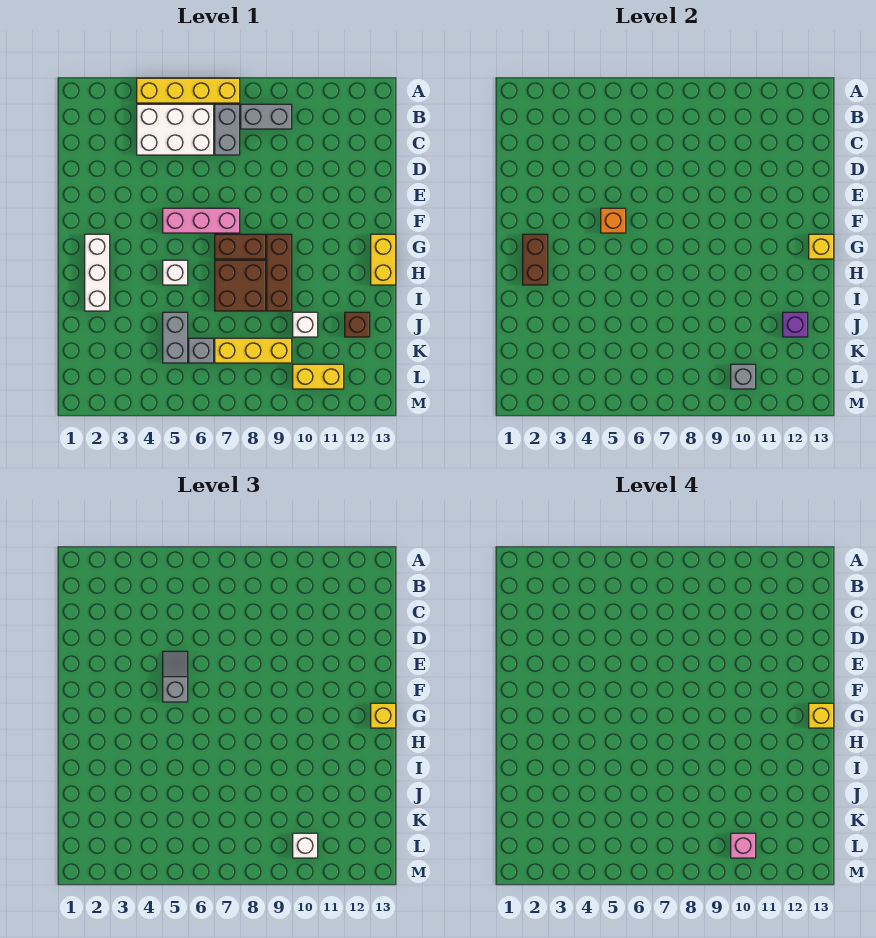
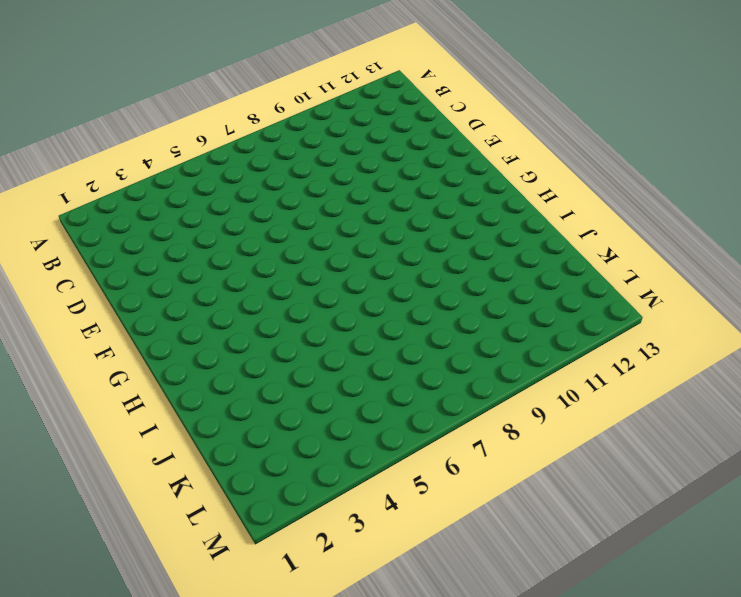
none -> yellow brick A4:A7 level 1
none -> white brick B4:C6 level 1
none -> grey brick B7:C7 level 1

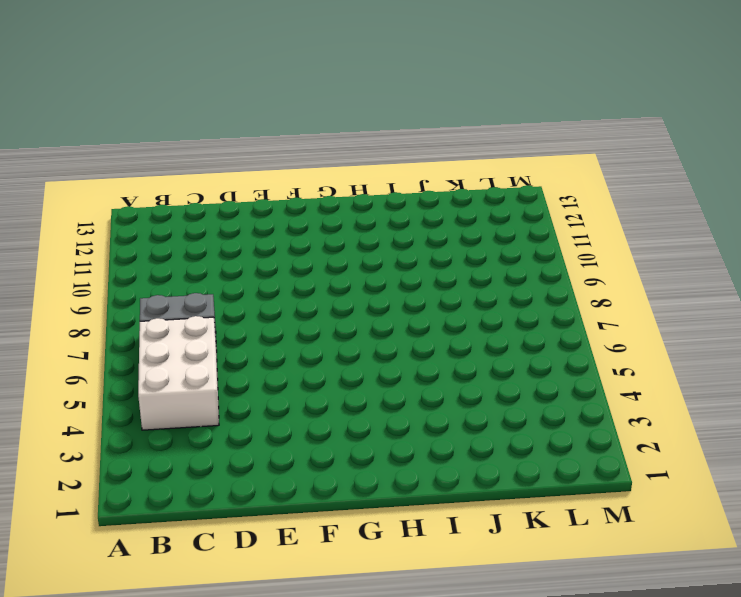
none -> yellow brick A4:A7 level 1
none -> grey brick B8:B9 level 1
none -> pink brick F5:F7 level 1

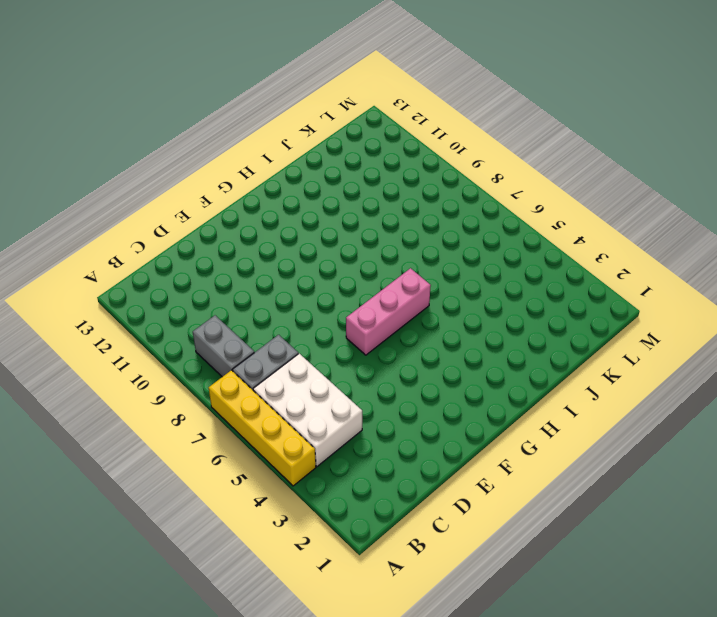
pink brick F6:H6 level 1 -> pink brick F5:F7 level 1
none -> white brick G2:I2 level 1
none -> brown brick G7:G8 level 1
none -> brown brick G9:I9 level 1

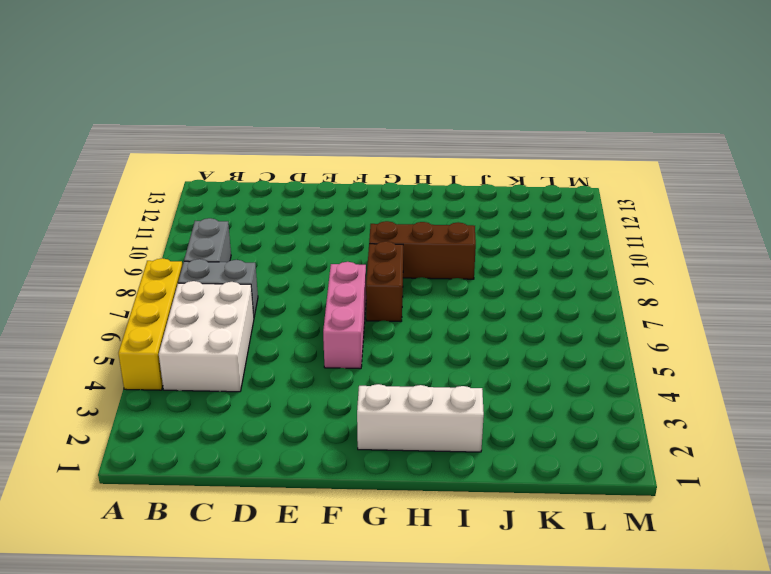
none -> yellow brick G13:H13 level 1
none -> white brick H5 level 1
none -> brown brick H7:I8 level 1

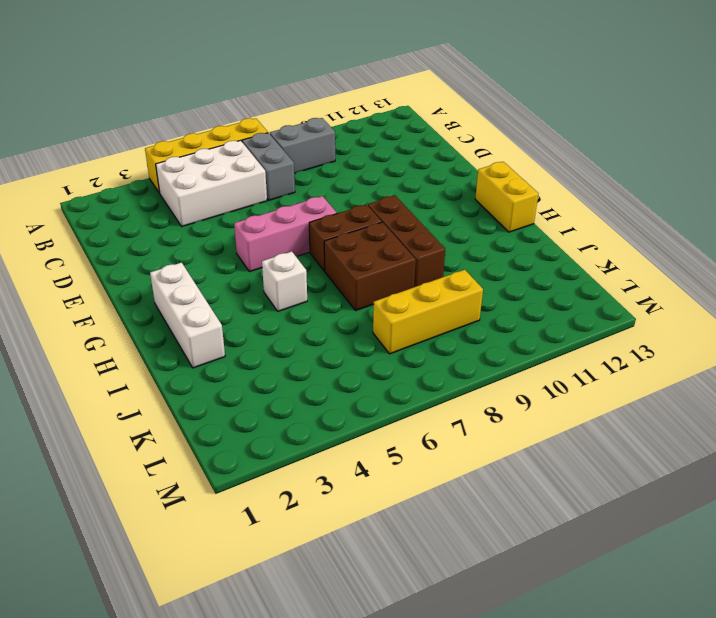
none -> grey brick J5:K5 level 1
none -> white brick J10 level 1
none -> brown brick J12 level 1

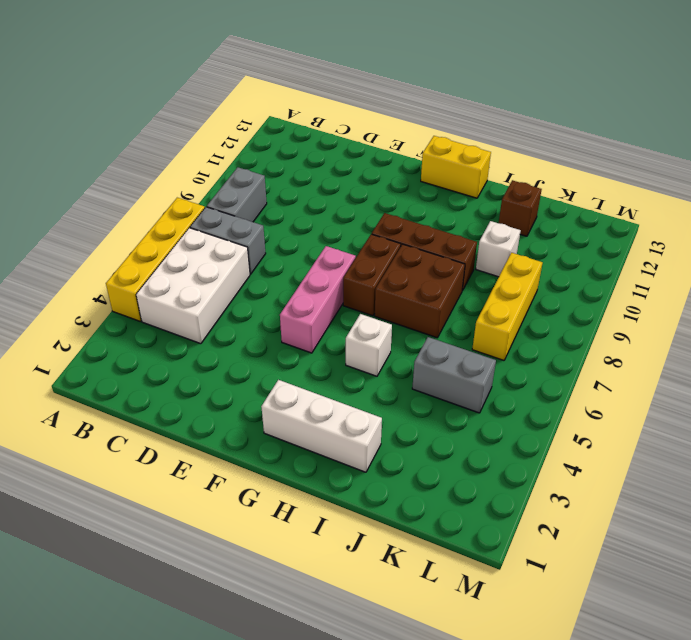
none -> grey brick K6 level 1
none -> yellow brick L10:L11 level 1
none -> orange brick F5 level 2

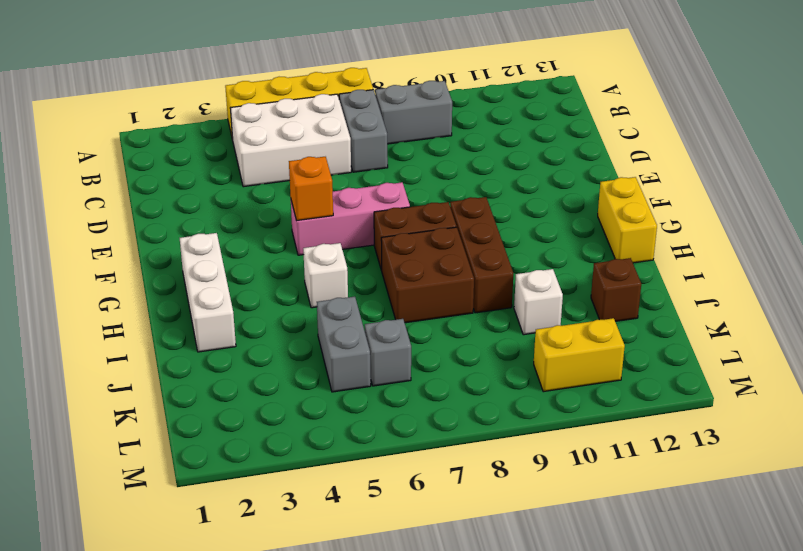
none -> yellow brick K7:K9 level 1
none -> brown brick G2:H2 level 2
none -> yellow brick G13 level 2

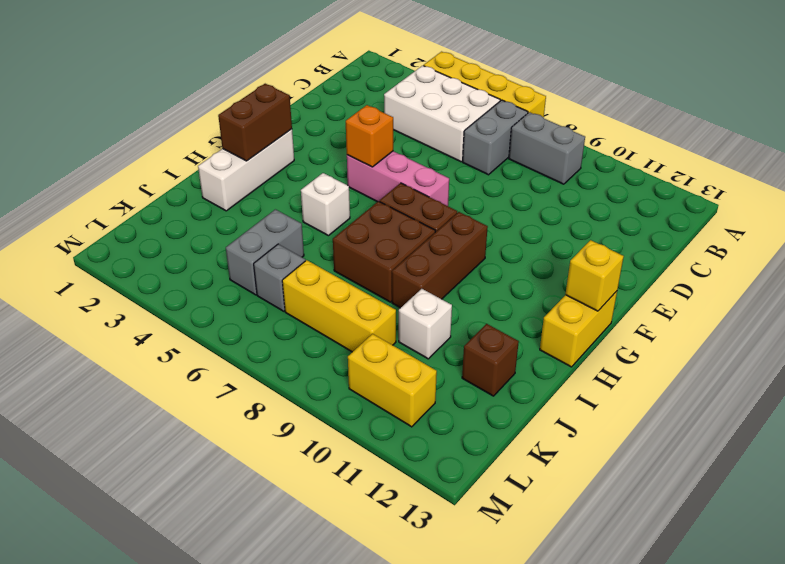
none -> purple brick J12 level 2
none -> grey brick L10 level 2
none -> grey slope E5:F5 level 3 top F

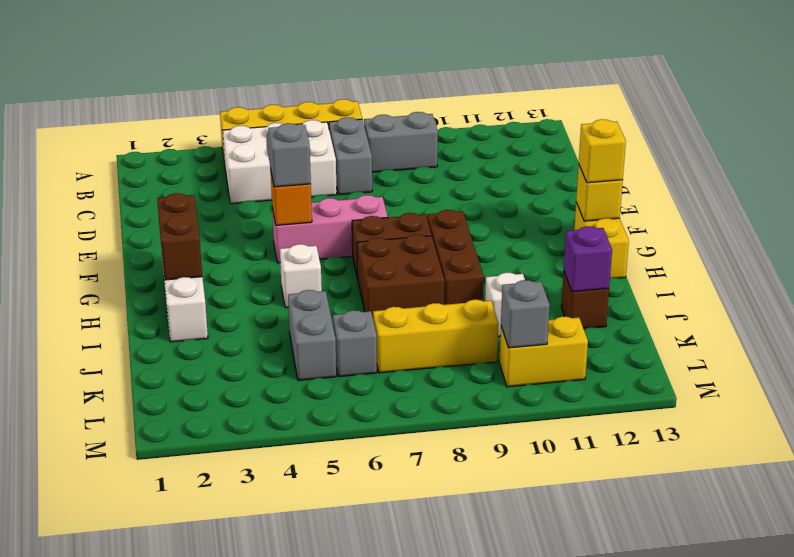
none -> white brick L10 level 3
none -> yellow brick G13 level 4
none -> pink brick L10 level 4

